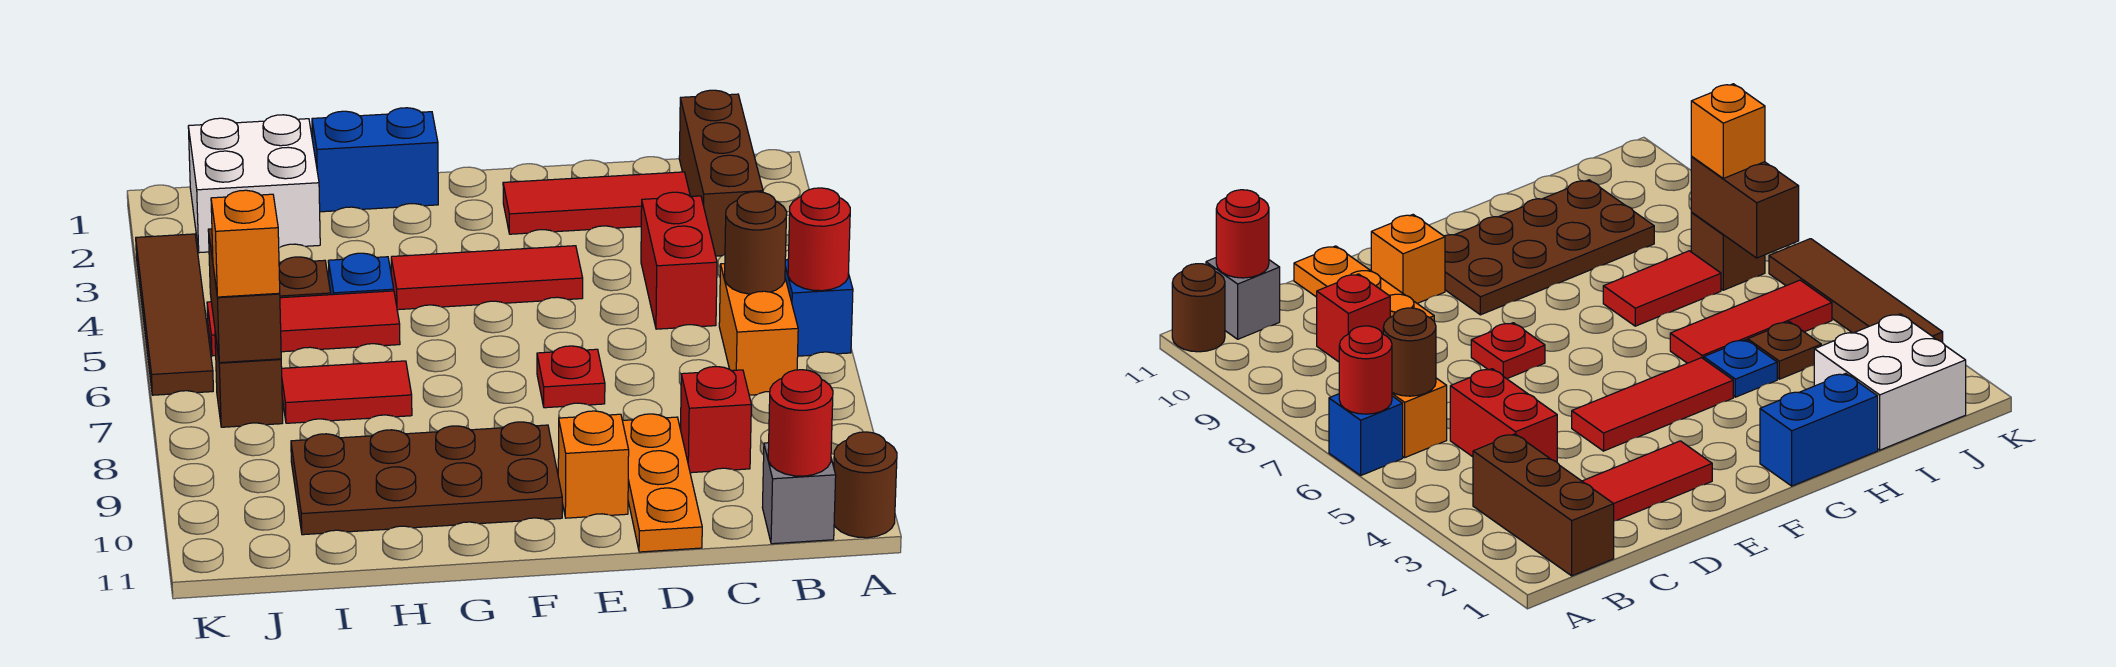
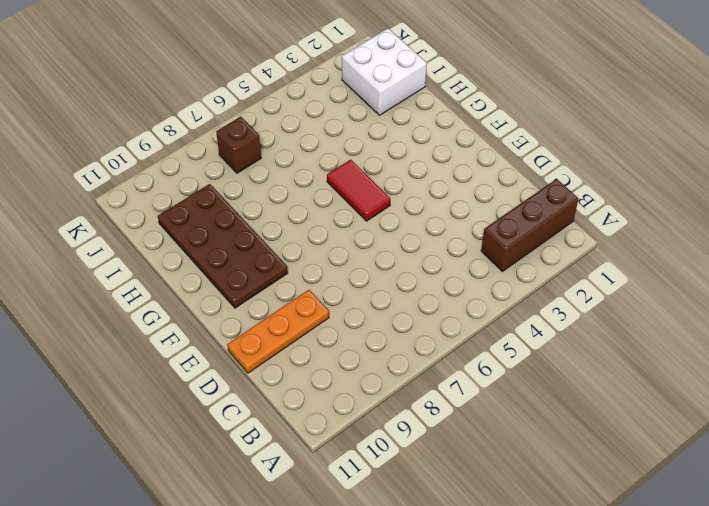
red tile F5:G5 level 1 -> red tile H7:I7 level 1
none -> blue brick A6 level 1
none -> brown round brick A11 level 1
none -> orange brick B6:B7 level 1

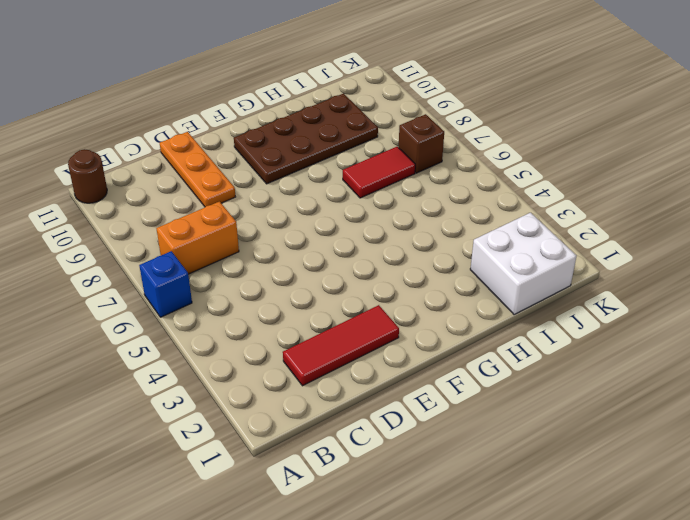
orange brick B7:C7 level 1 -> orange brick B6:B7 level 1
none -> brown brick B1:B3 level 1
none -> grey brick B11 level 1
none -> red brick C4:C5 level 1

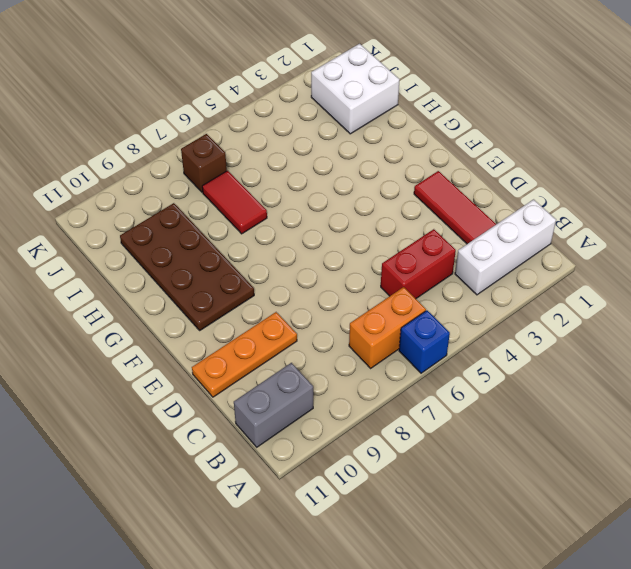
white brick B1:B3 level 1 -> brown brick B1:B3 level 1
grey brick B10:B11 level 1 -> grey brick B11 level 1
none -> brown round brick A11 level 1
none -> red brick C9 level 1
none -> red tile E4:G4 level 1

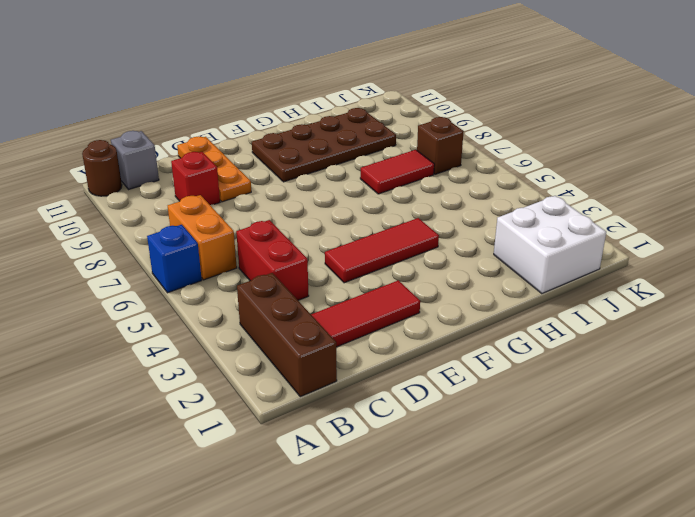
none -> red plate E7 level 1
none -> orange brick E10 level 1
none -> blue brick G1:H1 level 1

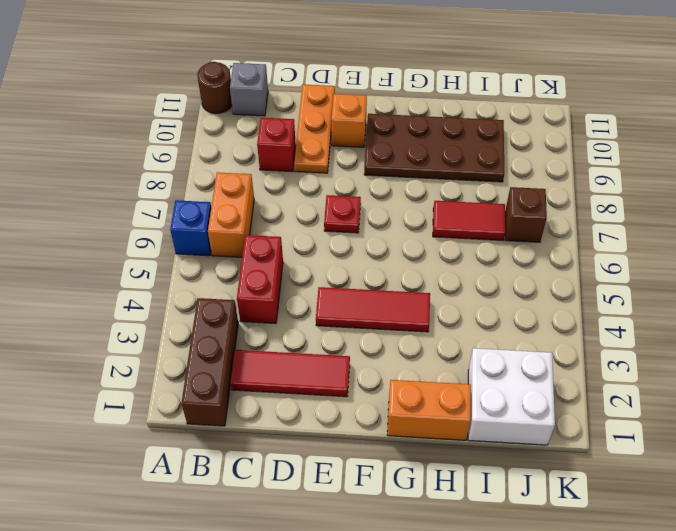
orange brick G1:H1 level 1 -> blue brick G1:H1 level 1
none -> blue plate H4 level 1
none -> red tile H5:J5 level 1
none -> brown plate I4 level 1

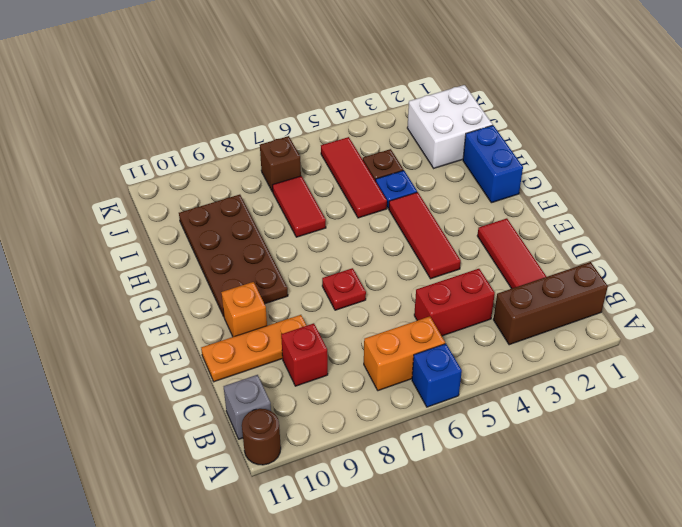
none -> brown tile K3:K6 level 1
none -> red round brick A6 level 2
none -> brown round brick B6 level 2

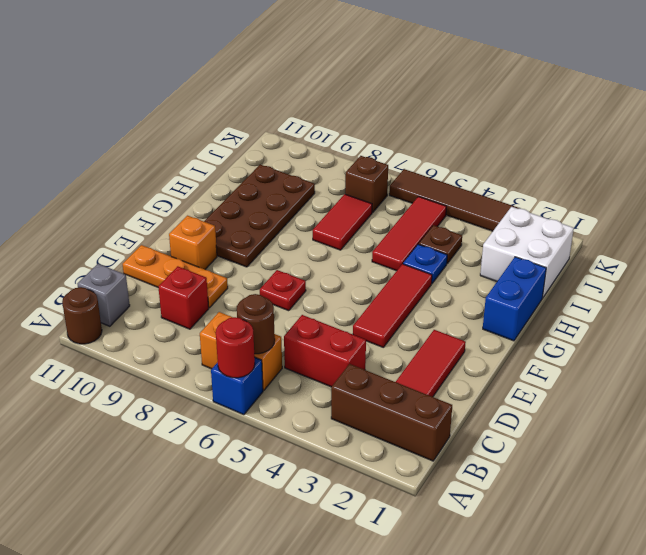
none -> red round brick B11 level 2
none -> brown brick J6:J7 level 2
none -> orange brick J7 level 3

